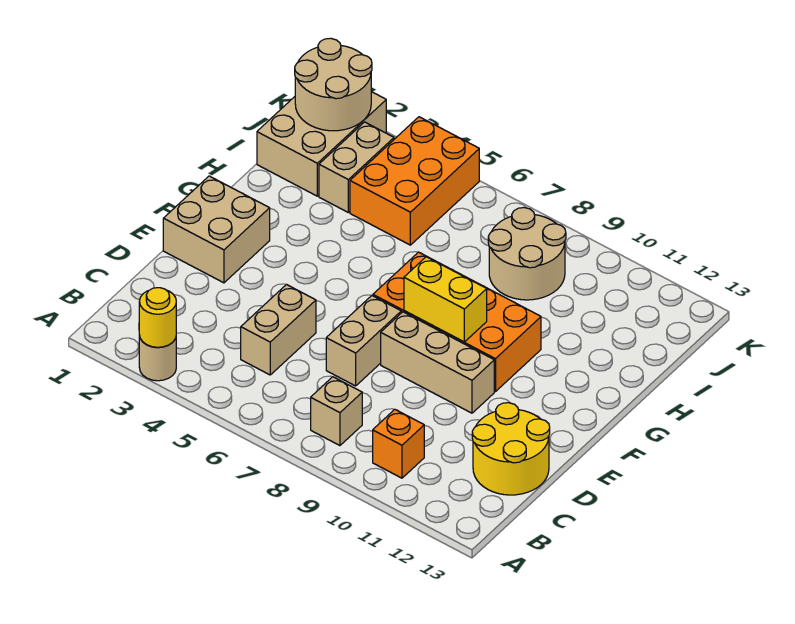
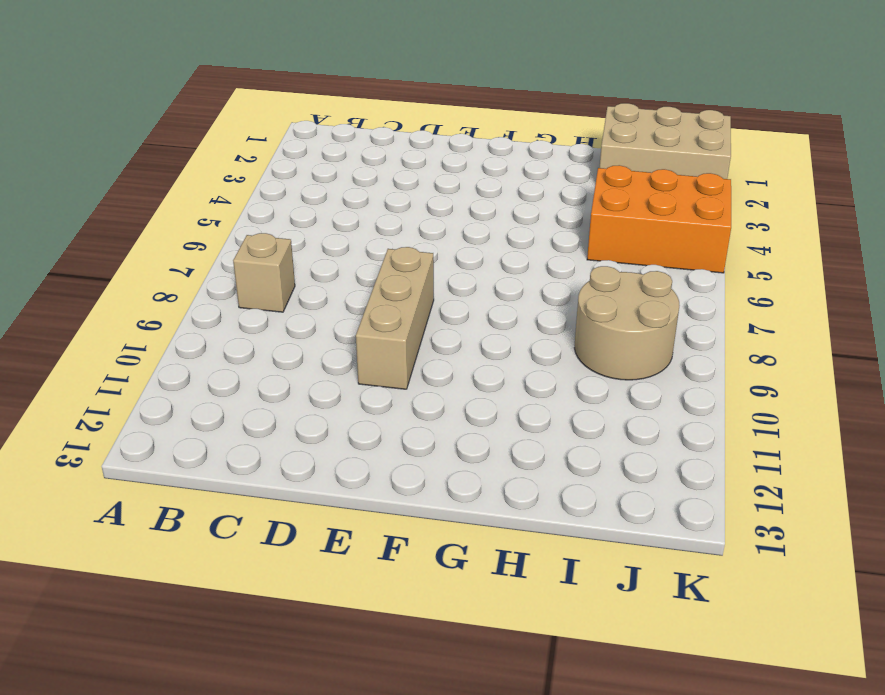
none -> tan round brick A3 level 1
none -> orange brick B10 level 1
none -> tan brick C5:D5 level 1

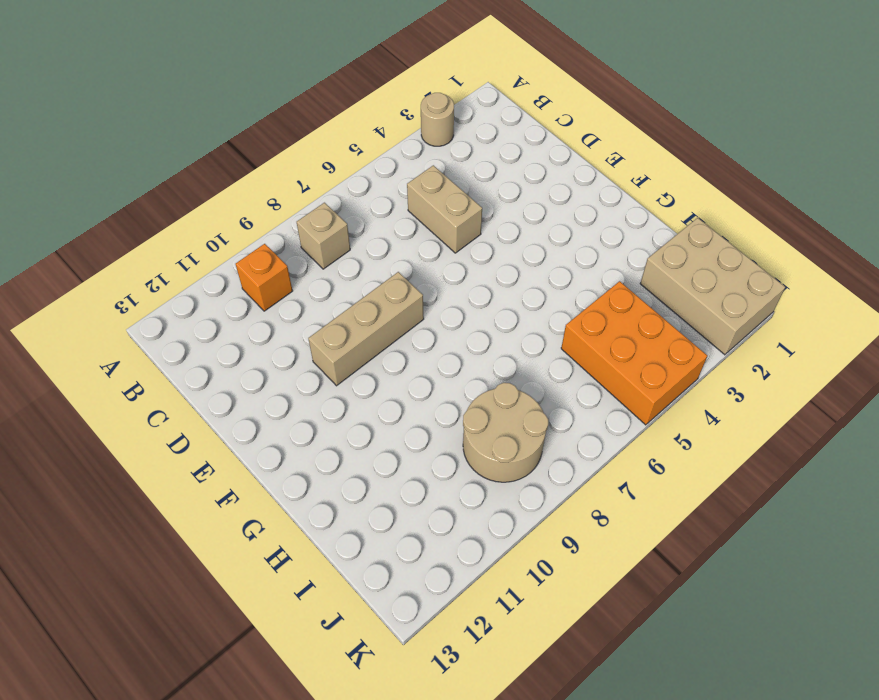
none -> yellow round brick C12:D13 level 1
none -> tan brick D7:E7 level 1
none -> tan brick E1:F2 level 1

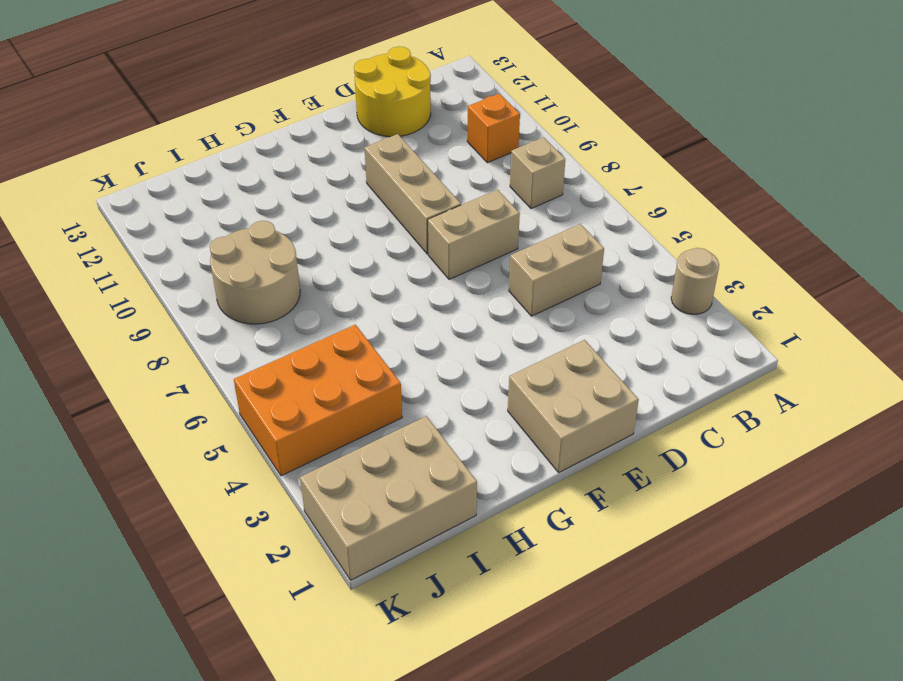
none -> orange brick F7:G10 level 1
none -> tan brick I3:J3 level 1
none -> yellow round brick A3 level 2

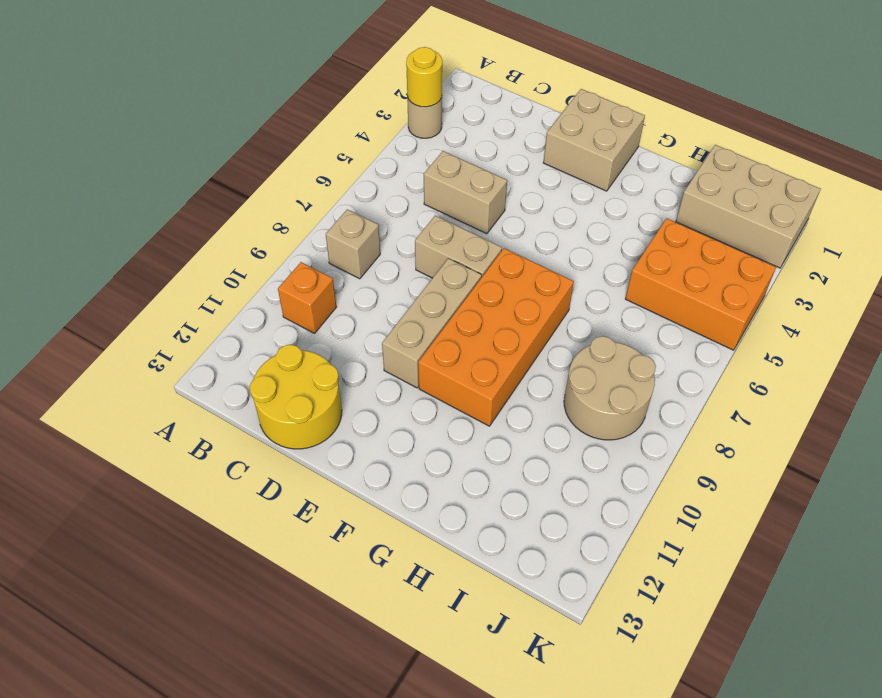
none -> tan brick I3:J3 level 1
none -> yellow brick F8:F9 level 2
none -> tan round brick J1:K2 level 2

